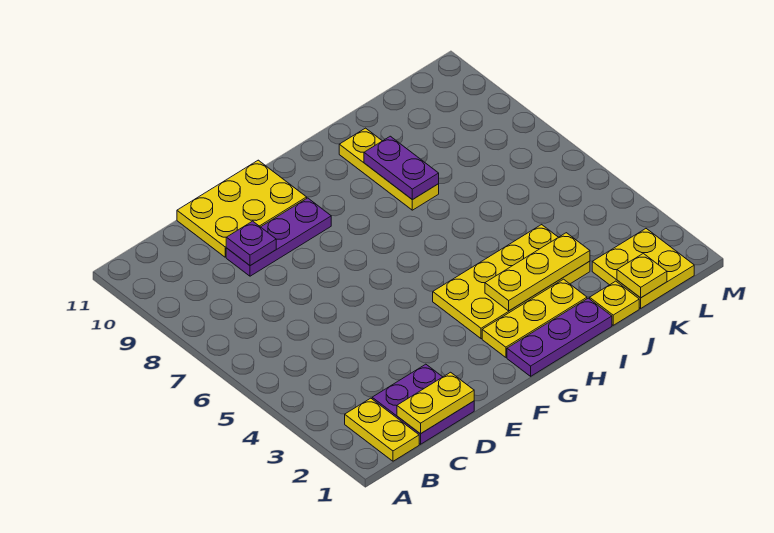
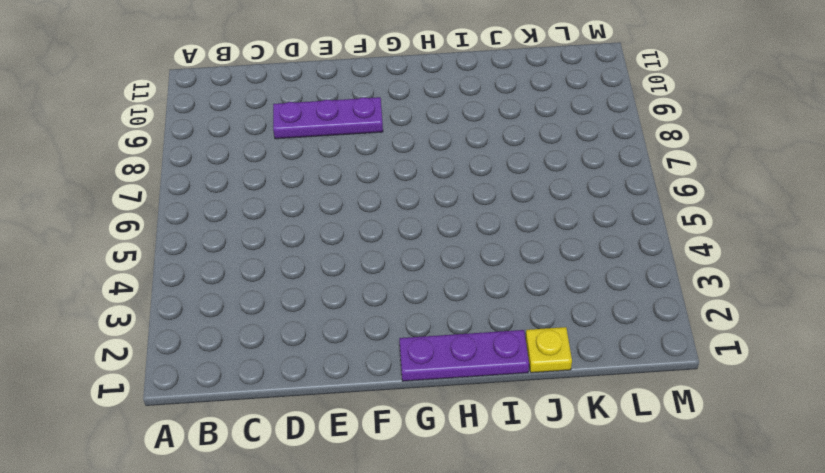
none -> yellow plate B1:B2 level 1
none -> purple plate C1:D2 level 1
none -> yellow plate D10:F11 level 1

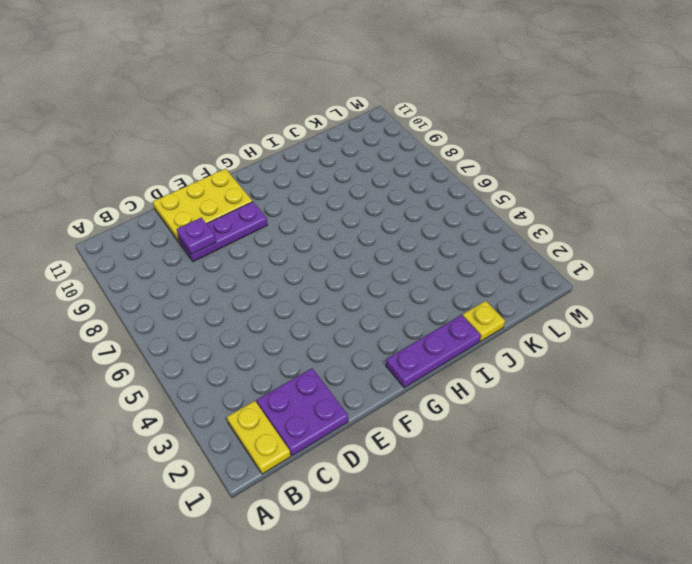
none -> yellow plate G2:I2 level 1
none -> yellow plate G3:J4 level 1
none -> yellow plate I8:I10 level 1

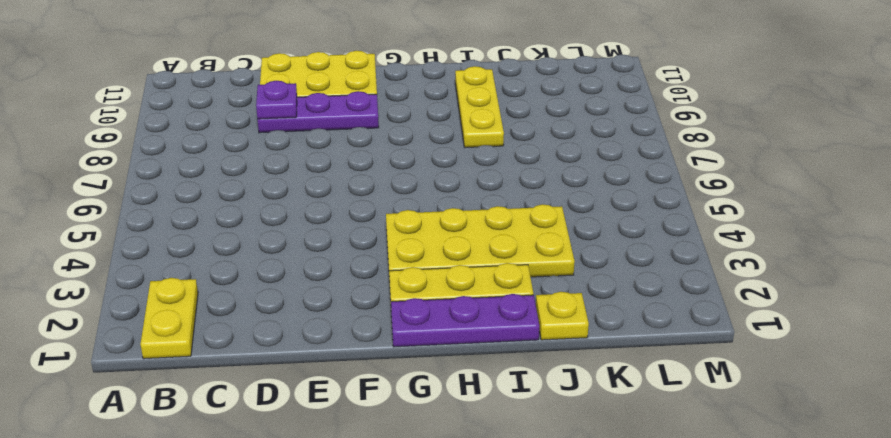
none -> purple plate C1:D2 level 1
none -> yellow plate K1:L2 level 1
none -> yellow plate C1:D1 level 2

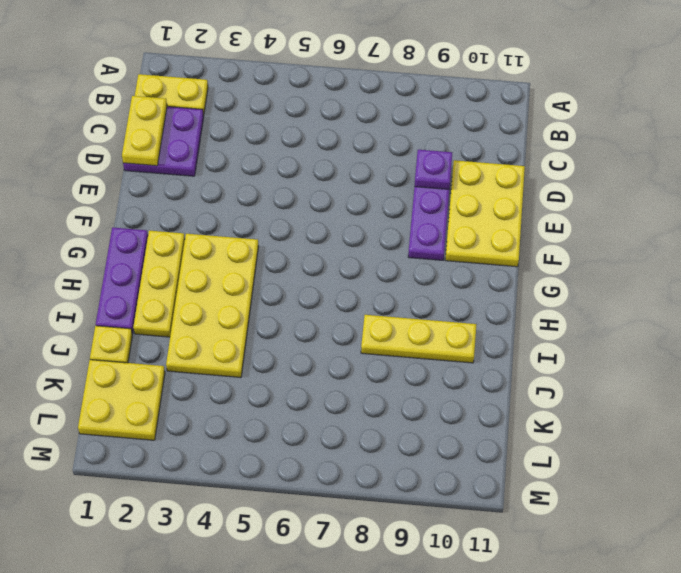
none -> yellow plate H3:J3 level 2
none -> purple plate I8:I9 level 2
none -> yellow plate K1 level 2

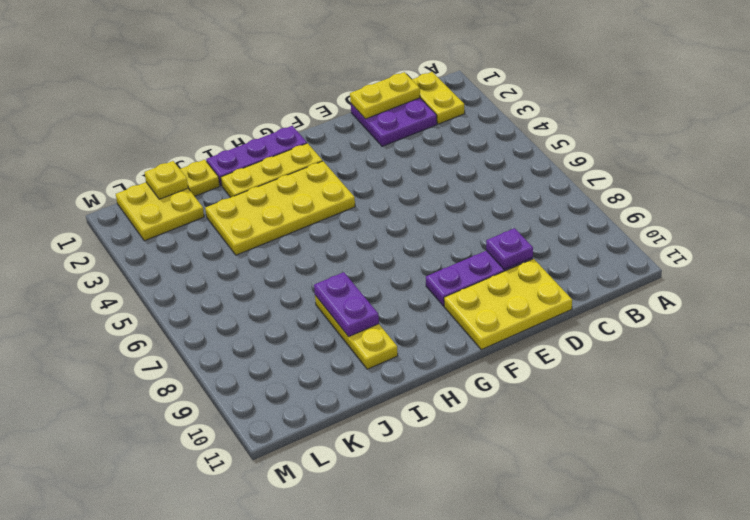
none -> yellow plate H3:J3 level 2

